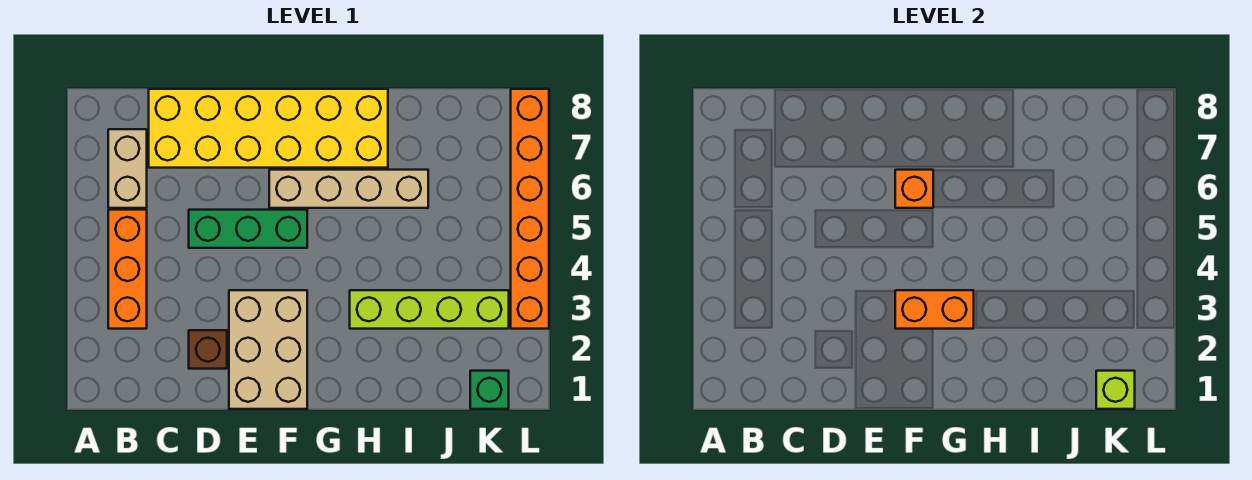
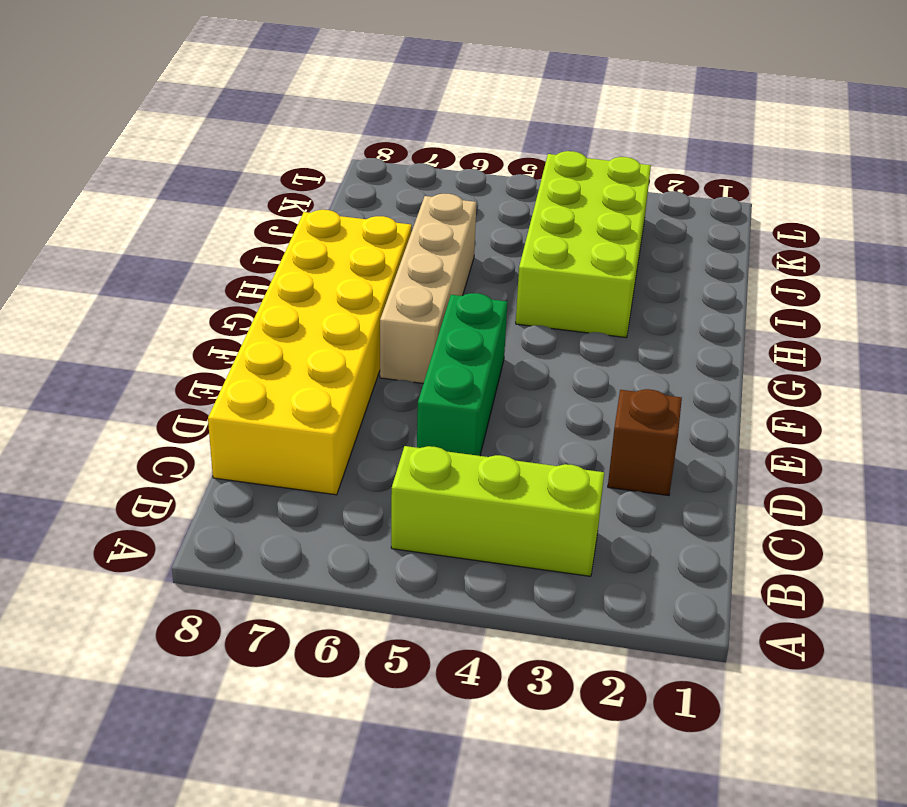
lime brick B3:B5 level 1 -> orange brick B3:B5 level 1
lime brick H3:K4 level 1 -> lime brick H3:K3 level 1
none -> tan brick B6:B7 level 1
none -> tan brick E1:F3 level 1
none -> green brick K1 level 1

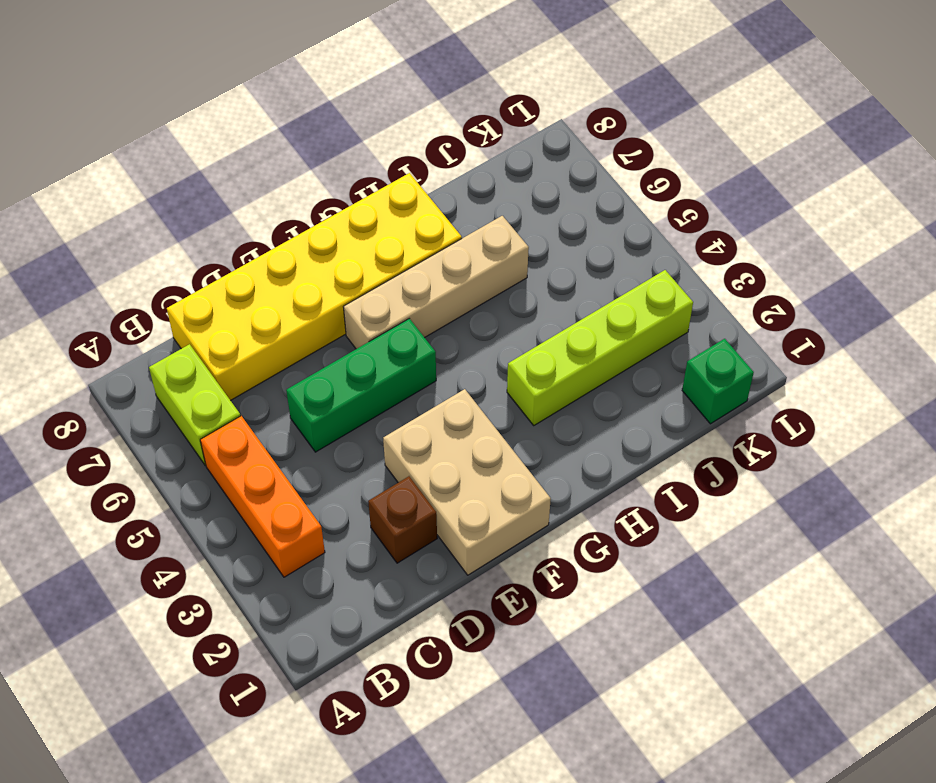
lime brick B6:B7 level 1 -> tan brick B6:B7 level 1
none -> orange brick L3:L8 level 1
none -> orange brick F3:G3 level 2
none -> orange brick F6 level 2

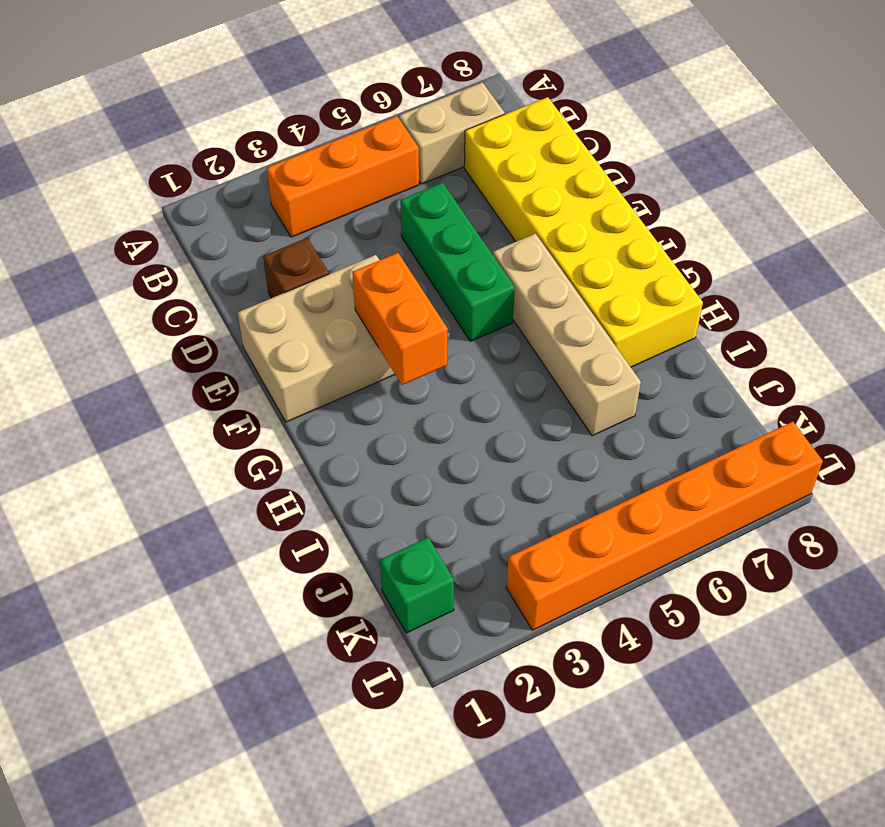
none -> lime brick H3:K3 level 1
none -> orange brick F6 level 2
none -> lime brick K1 level 2

